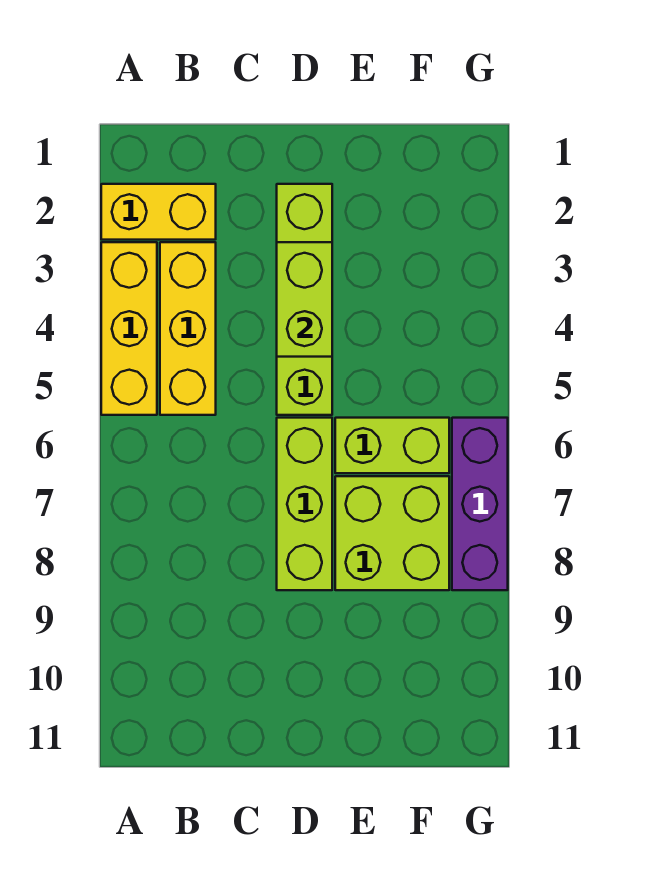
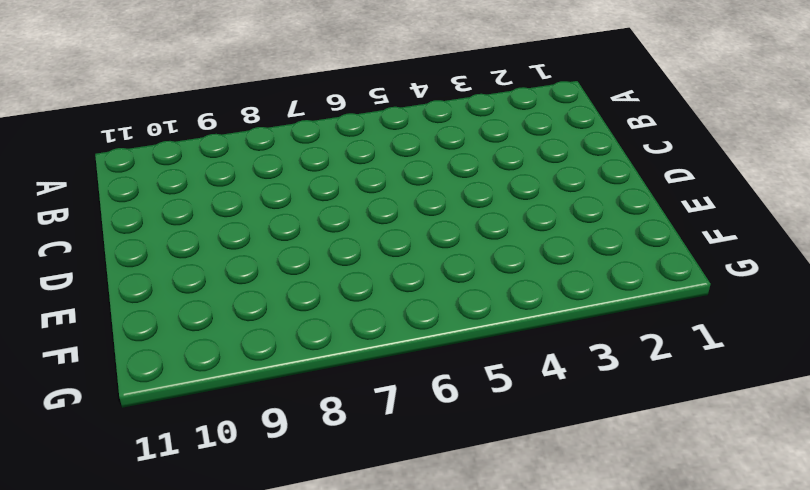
none -> yellow brick A2:B2 level 1
none -> yellow brick A3:A5 level 1

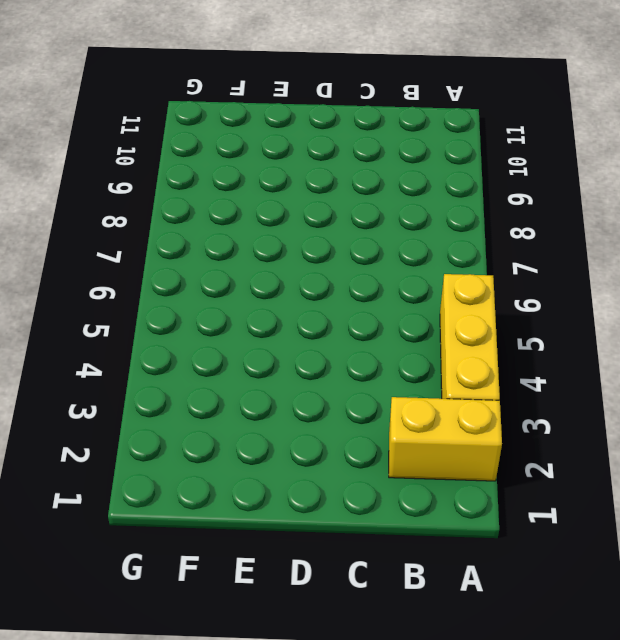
none -> yellow brick B3:B5 level 1
none -> lime brick D2:D5 level 1

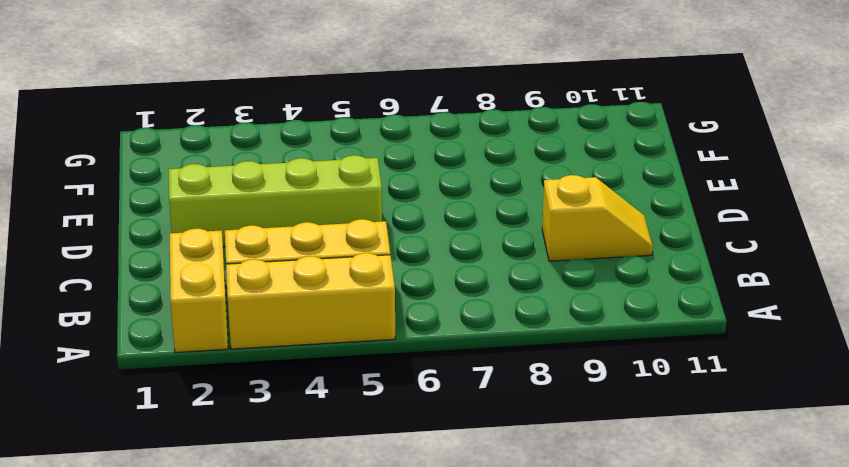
yellow slope C9:C10 level 1 top 9 -> none
none -> lime brick D6:D8 level 1
none -> lime brick E6:F6 level 1

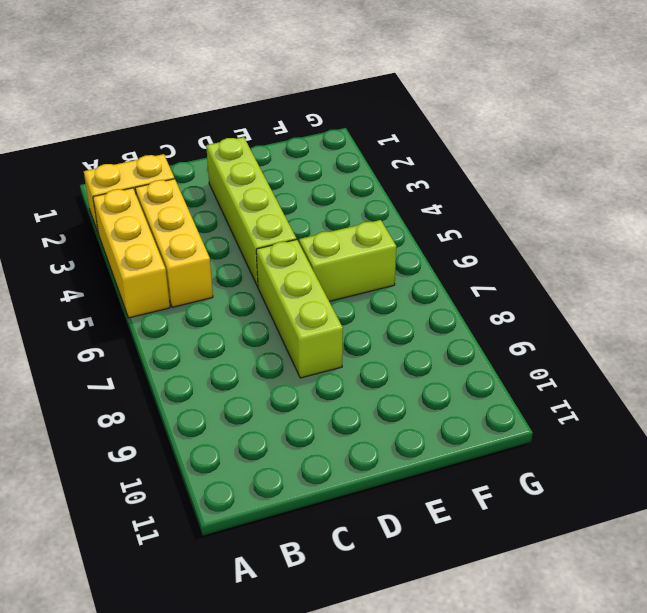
none -> lime brick E7:F8 level 1
none -> purple brick G6:G8 level 1

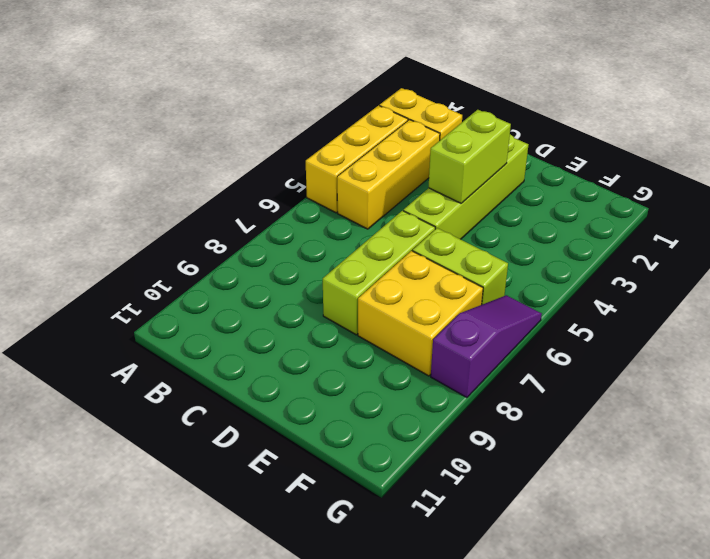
yellow brick E7:F8 level 1 -> lime brick E7:F8 level 1
purple slope G6:G8 level 1 top 8 -> purple brick G6:G8 level 1

